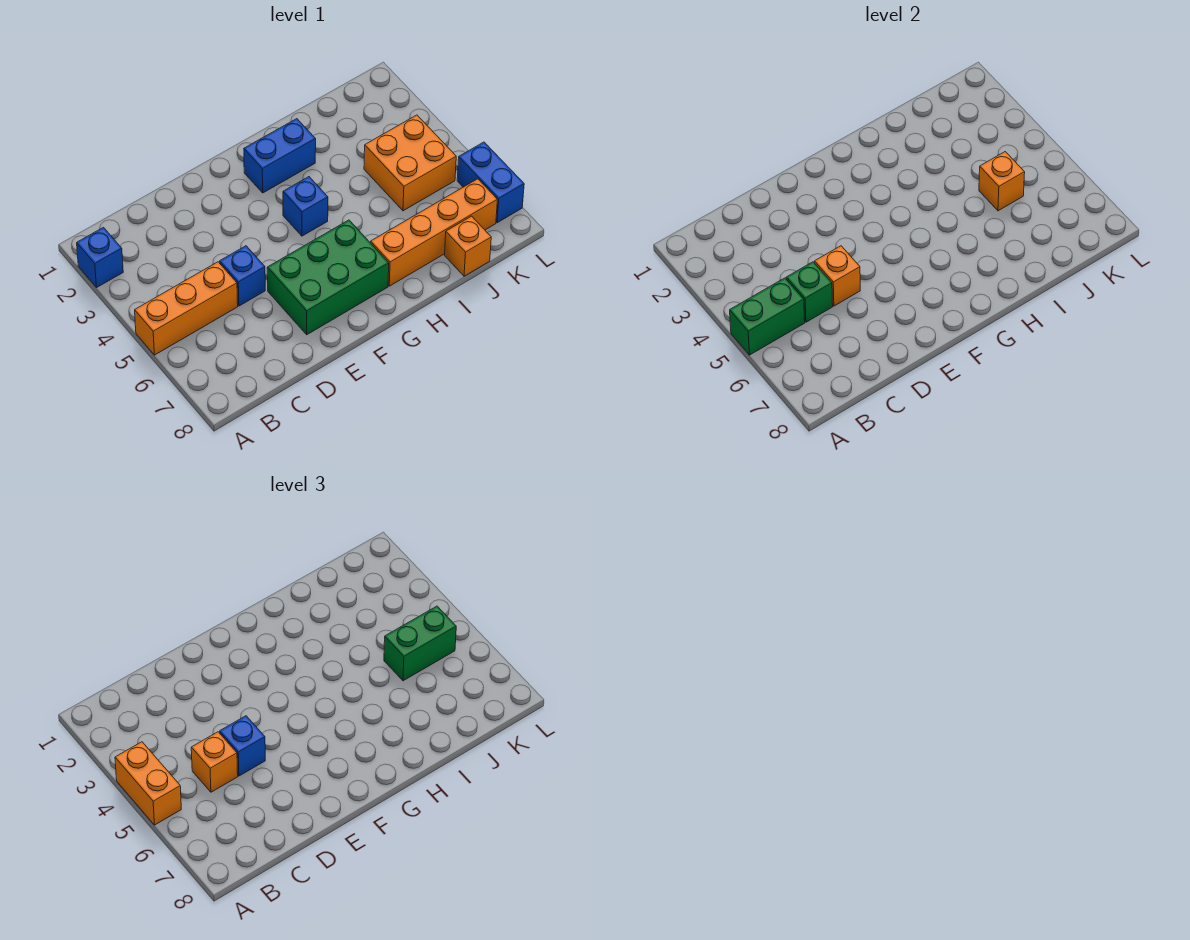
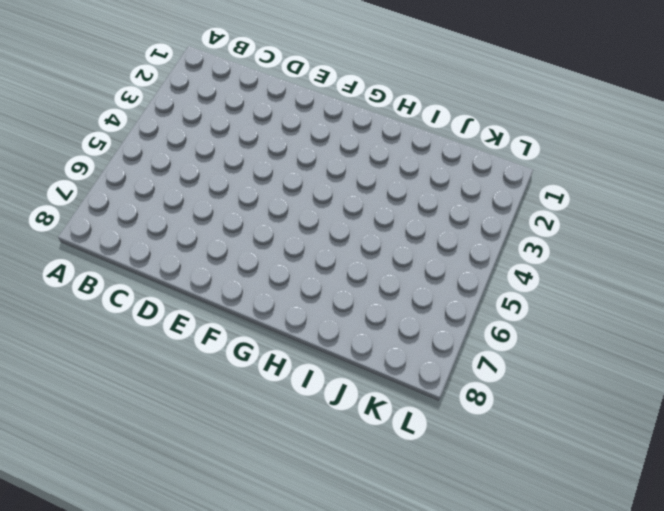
none -> blue brick A2 level 1
none -> orange brick A5:C5 level 1
none -> blue brick D5 level 1

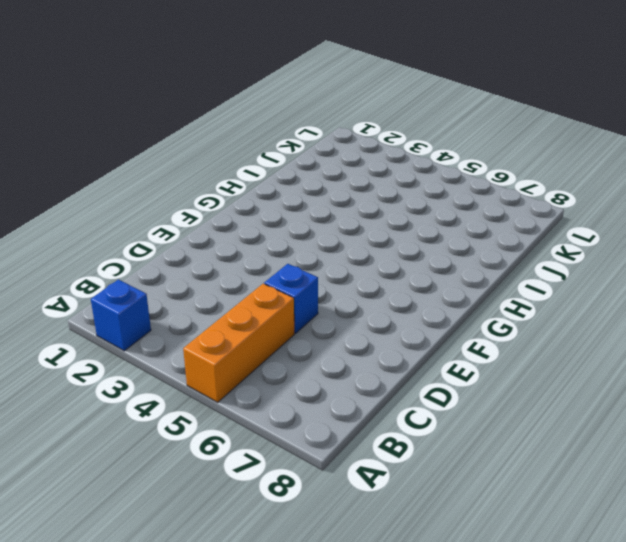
none -> green brick E6:G7 level 1
none -> blue brick G2:H2 level 1
none -> blue brick G4 level 1

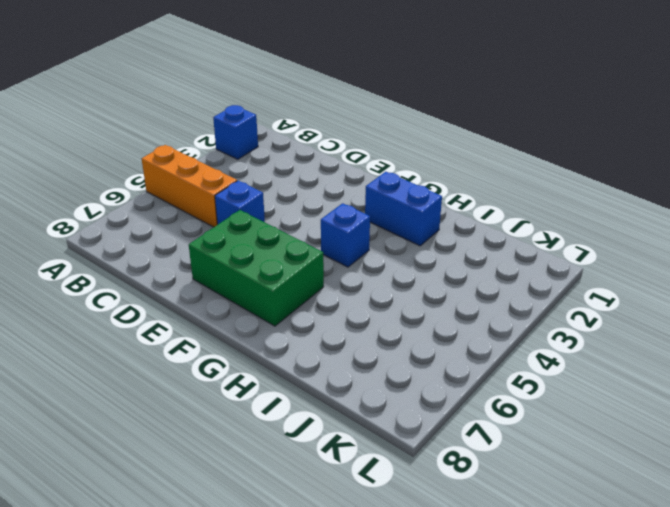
none -> orange brick H7:K7 level 1
none -> orange brick J4:K5 level 1
none -> orange brick J8 level 1

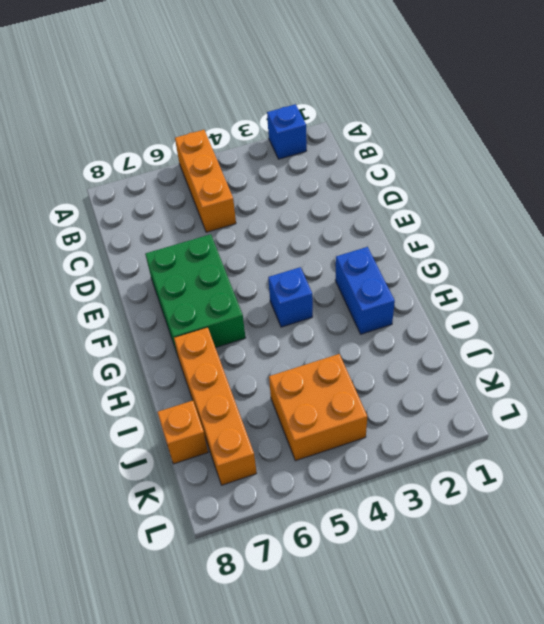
none -> blue brick D5 level 1
none -> blue brick L6:L7 level 1
none -> green brick A5:B5 level 2

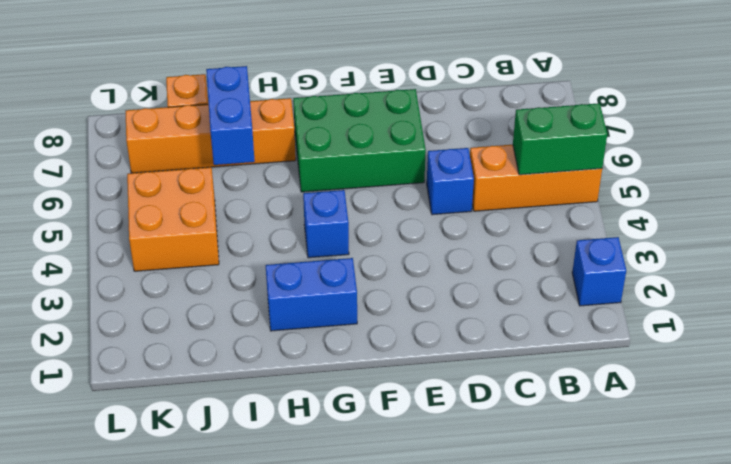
blue brick I6:I7 level 2 -> blue brick L6:L7 level 1
none -> green brick C5 level 2
none -> orange brick D5 level 2
none -> orange brick J5 level 2

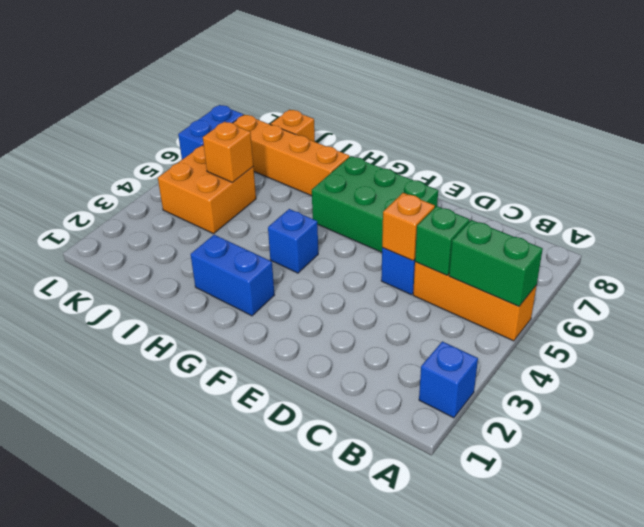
none -> orange brick A4:A5 level 3
none -> orange brick C5 level 3
none -> blue brick D5 level 3

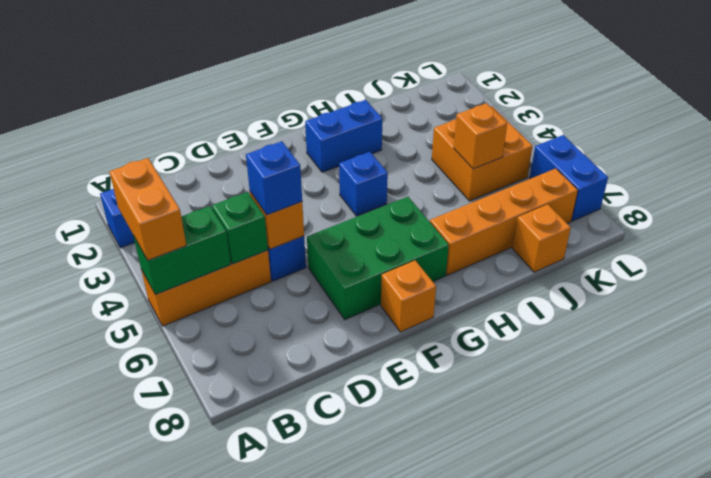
orange brick F8 level 1 -> orange brick C5 level 3
none -> green brick J5:K5 level 3

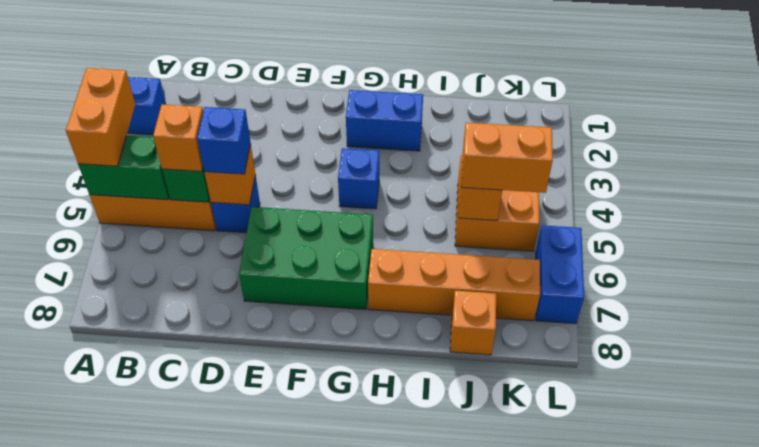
orange brick J5:K5 level 3 -> green brick J5:K5 level 3

